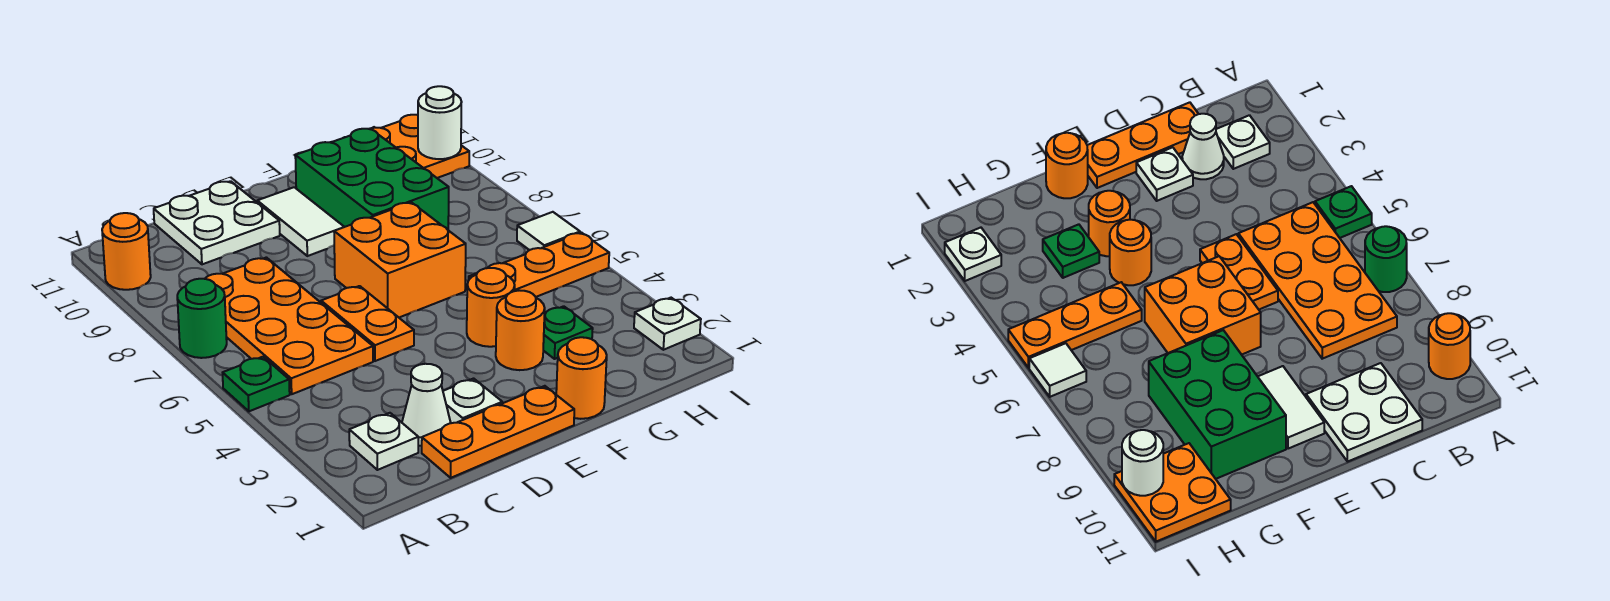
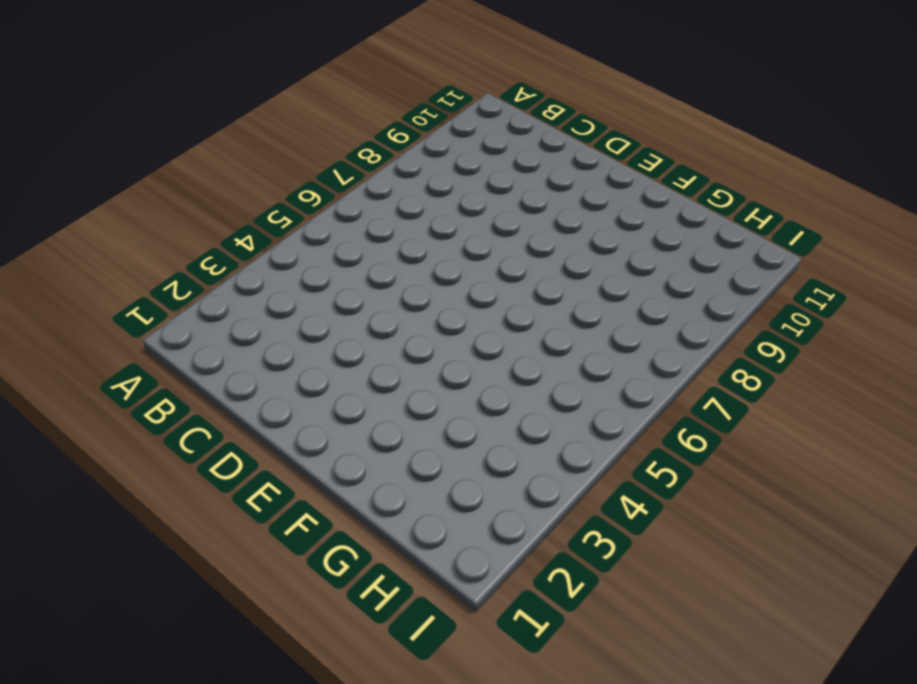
none -> green plate A5 level 1
none -> green round brick A7 level 1
none -> orange round brick A10 level 1

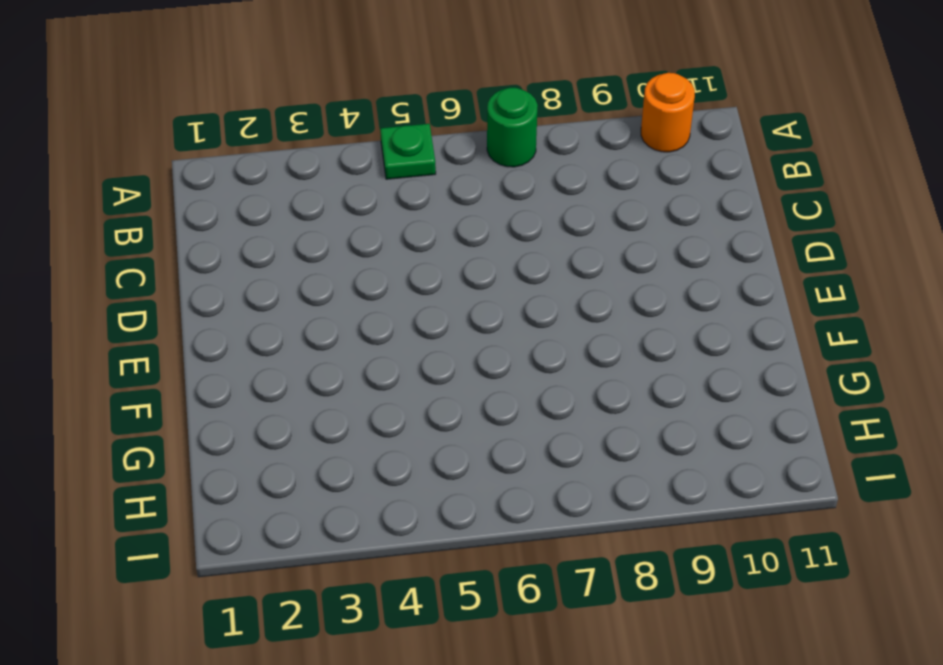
none -> white plate B2 level 1
none -> orange plate B5:C8 level 1
none -> orange plate C1:E1 level 1

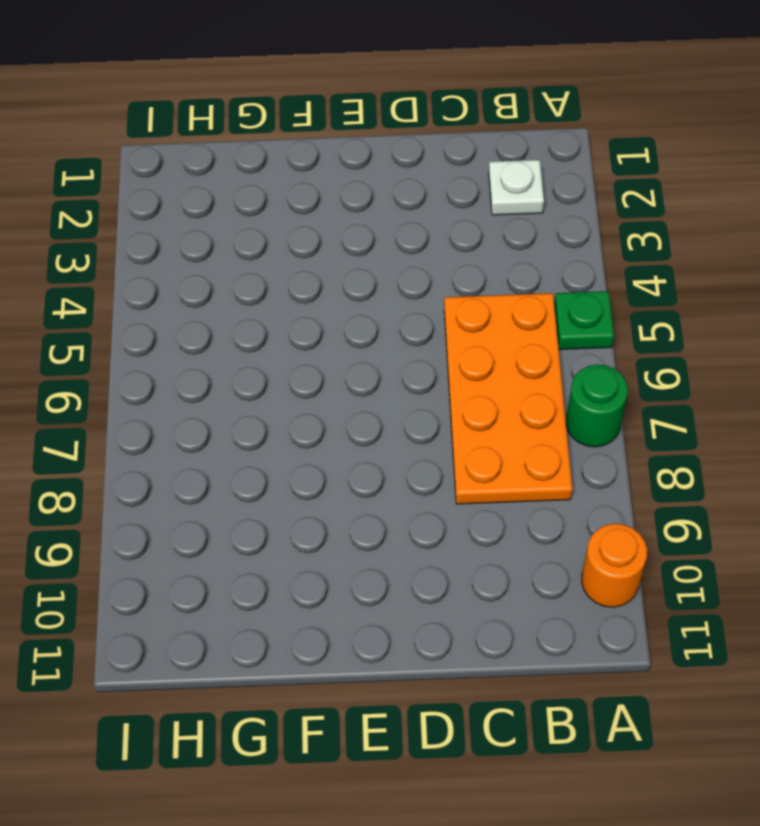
none -> orange plate C1:E1 level 1
none -> white cone C2 level 1
none -> white plate C10:D11 level 1

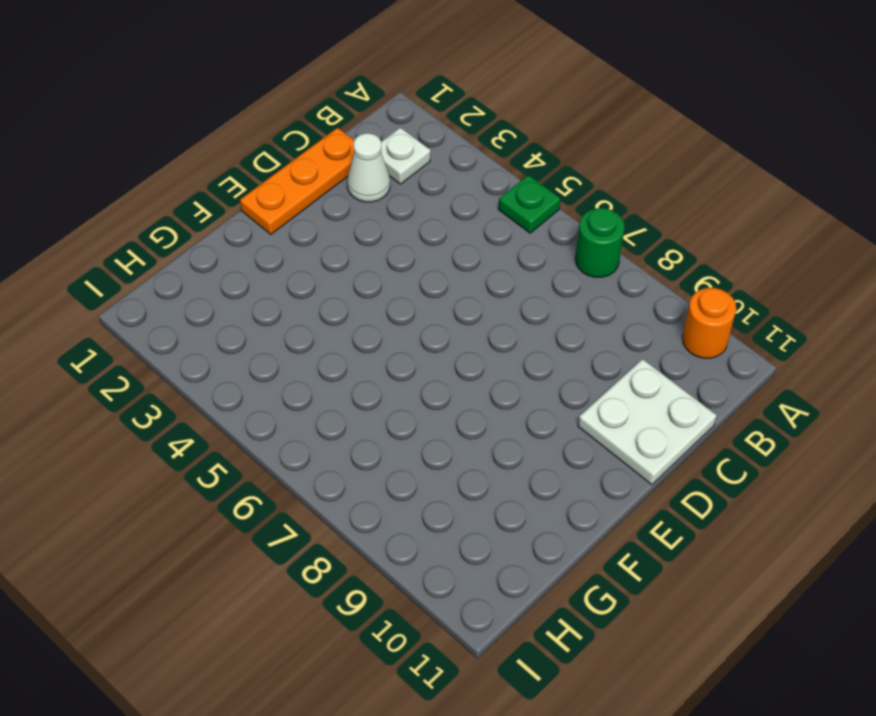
none -> orange plate B5:C8 level 1
none -> white plate D2 level 1
none -> orange plate D5:D6 level 1

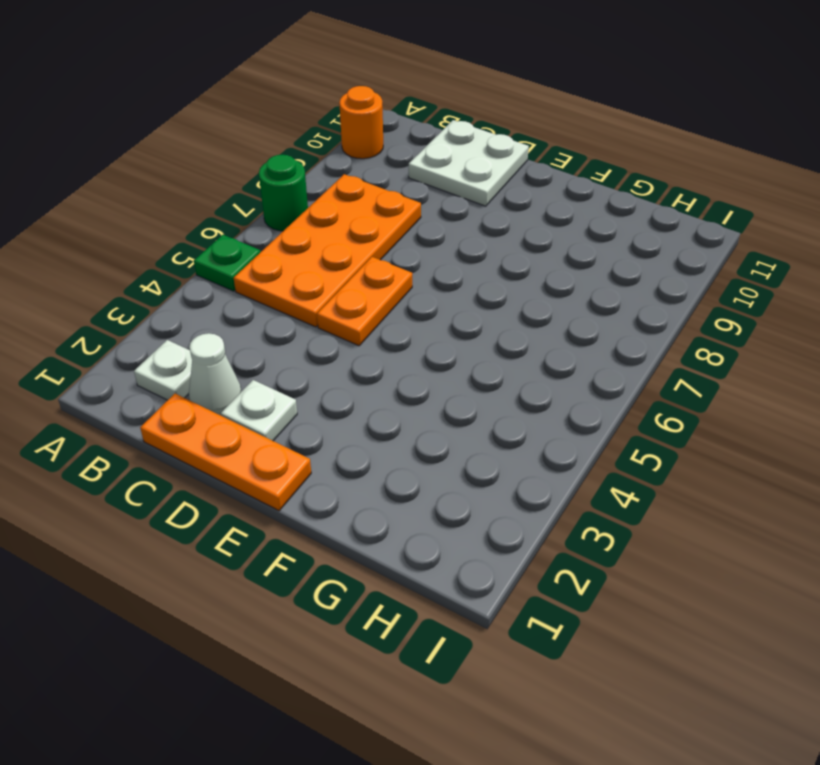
none -> orange brick E6:F7 level 1
none -> white tile E9:E10 level 1
none -> orange round brick F1 level 1

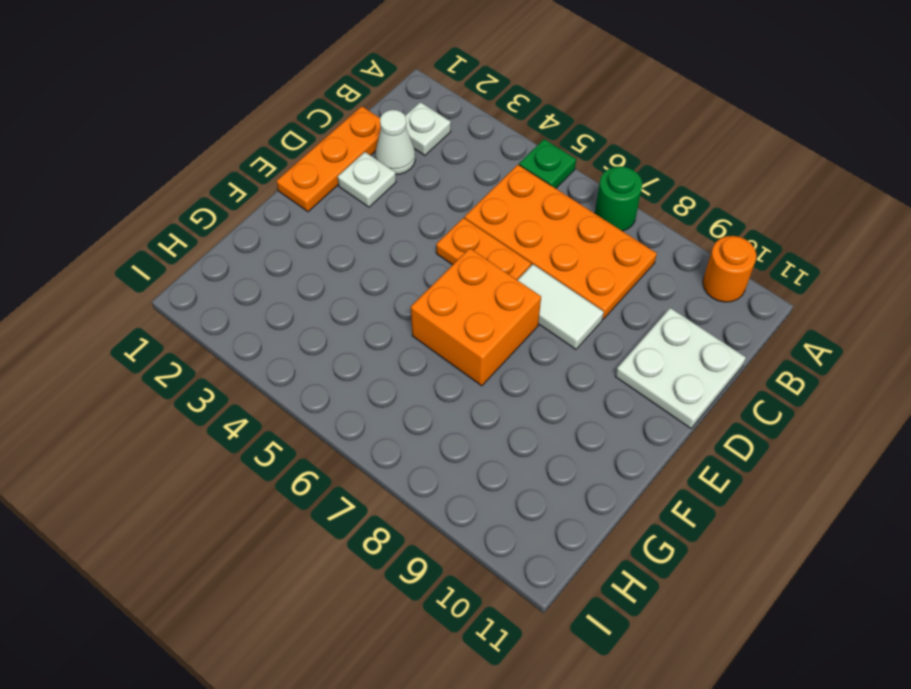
white tile D7:D8 level 1 -> white tile E9:E10 level 1
none -> orange round brick F1 level 1
none -> orange round brick F3 level 1
none -> orange round brick F4 level 1

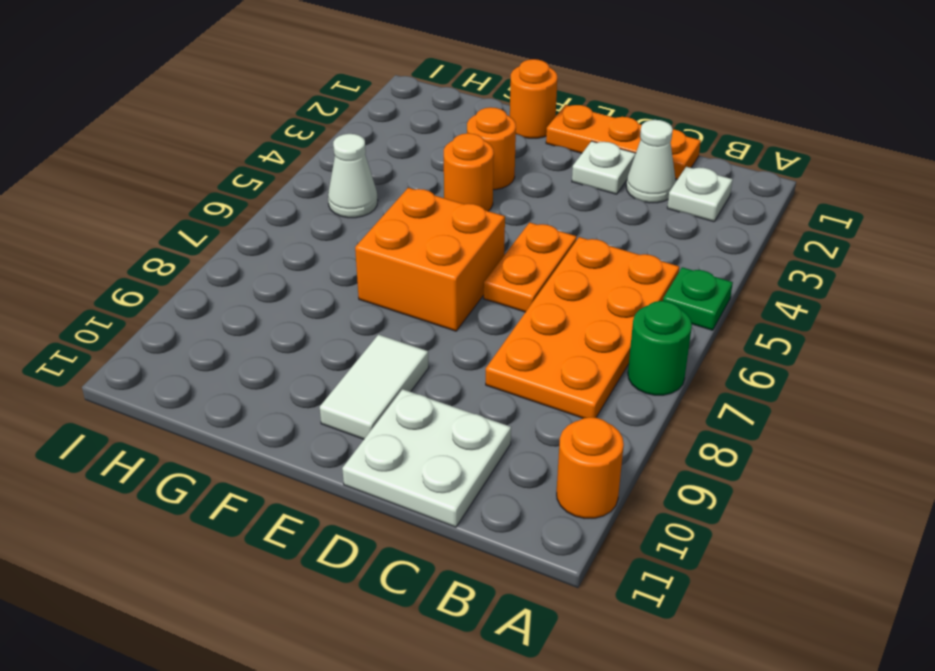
white cone H5 level 1 -> orange plate G5:I5 level 1
none -> green brick F8:G10 level 1
none -> green plate G3 level 1
none -> orange plate H10:I11 level 1

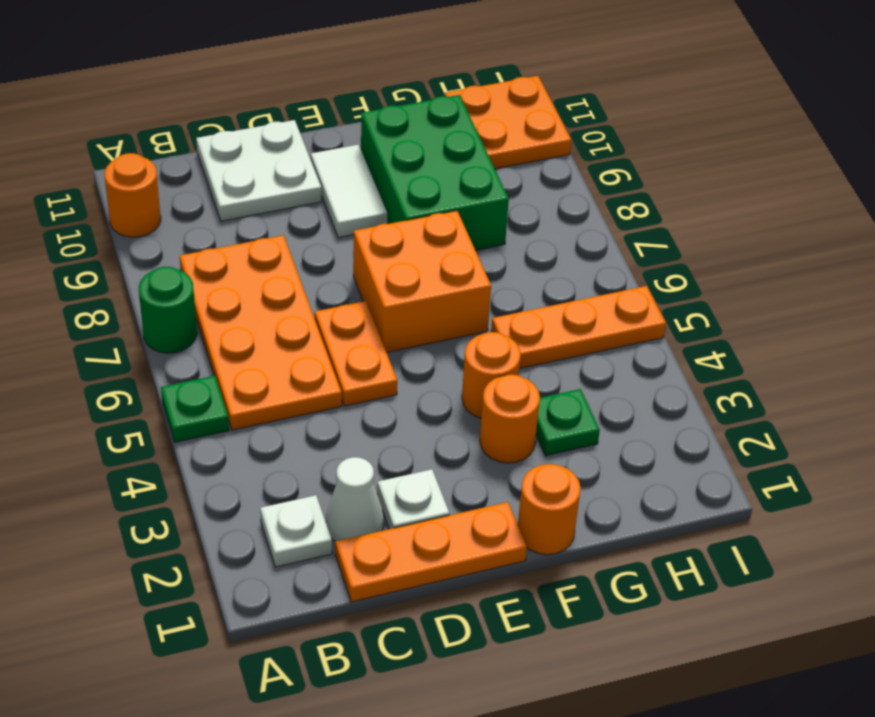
none -> white plate I2 level 1
none -> white tile I6 level 1
none -> white round brick I10 level 2

